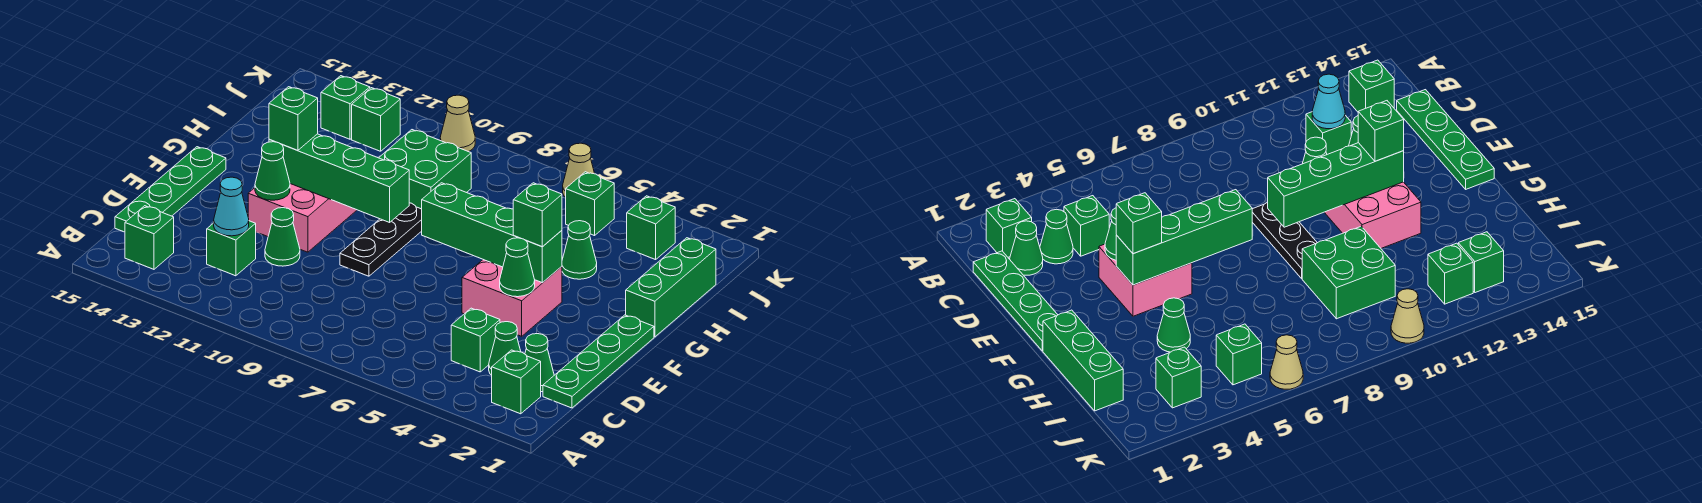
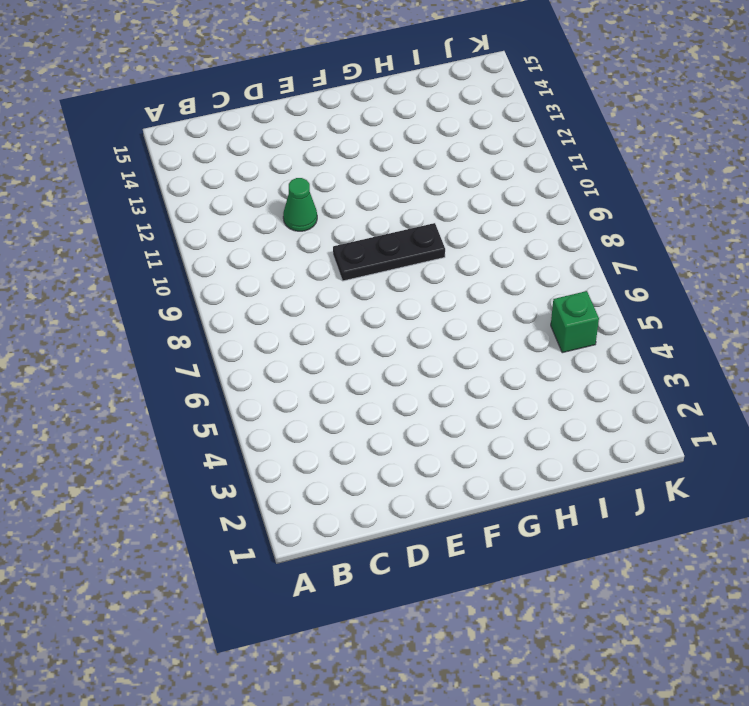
none -> green brick B2 level 1
none -> green brick B14 level 1
none -> green plate C1:F1 level 1

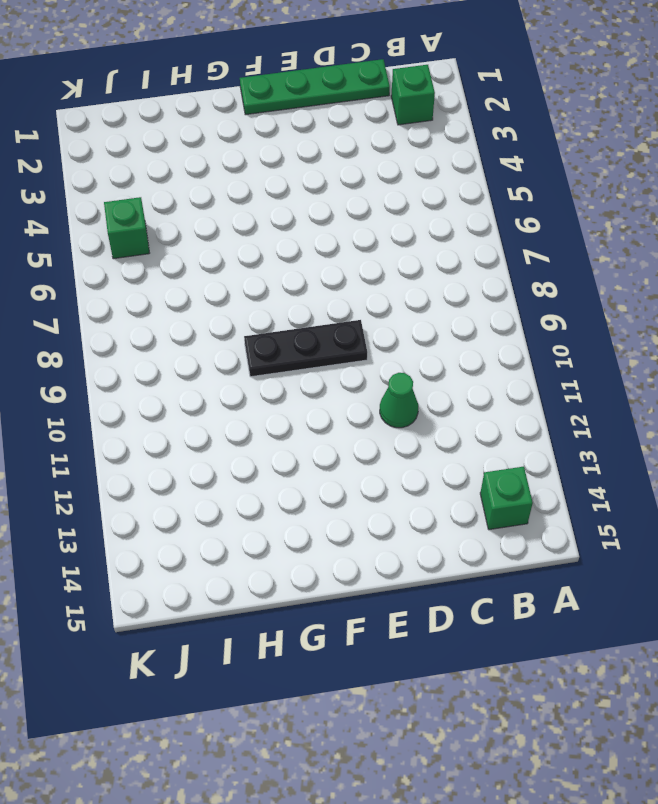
none -> green cone C2 level 1
none -> green cone C3 level 1
none -> green brick C4 level 1

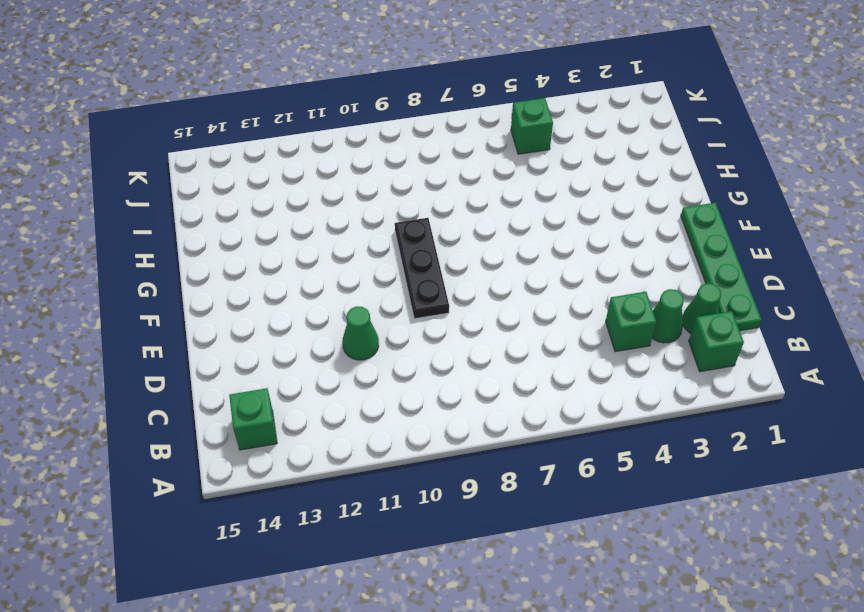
none -> green brick C12 level 1
none -> green plate C15:F15 level 1
none -> pink brick E4:F5 level 1

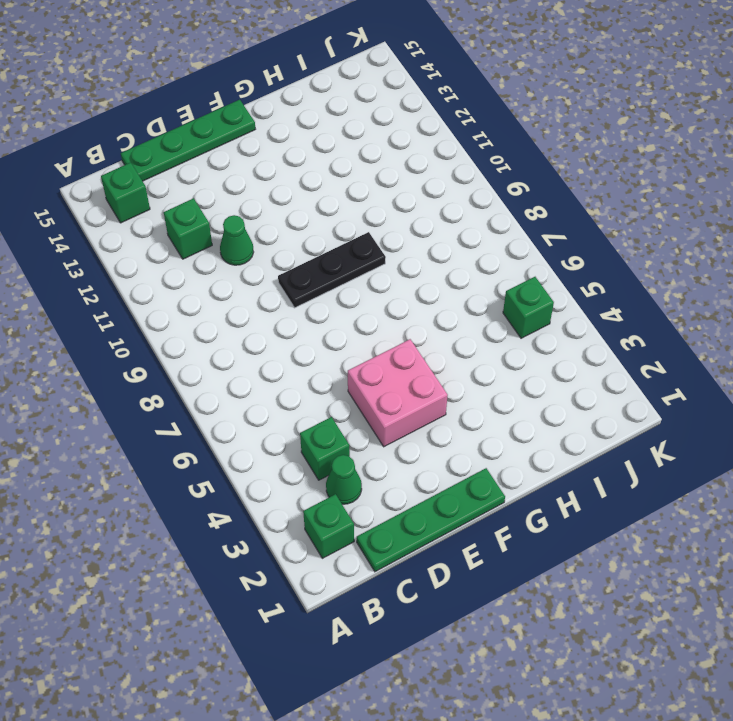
none -> green cone C2 level 1
none -> pink brick E11:G12 level 1
none -> green brick G1:I1 level 1

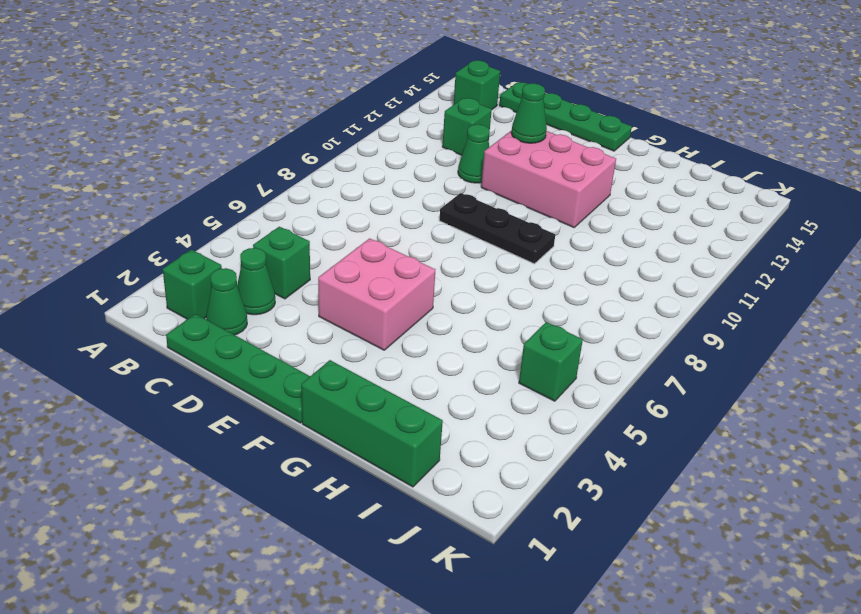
none -> green cone H4 level 1
none -> green brick H9:I10 level 1
none -> green brick J3 level 1

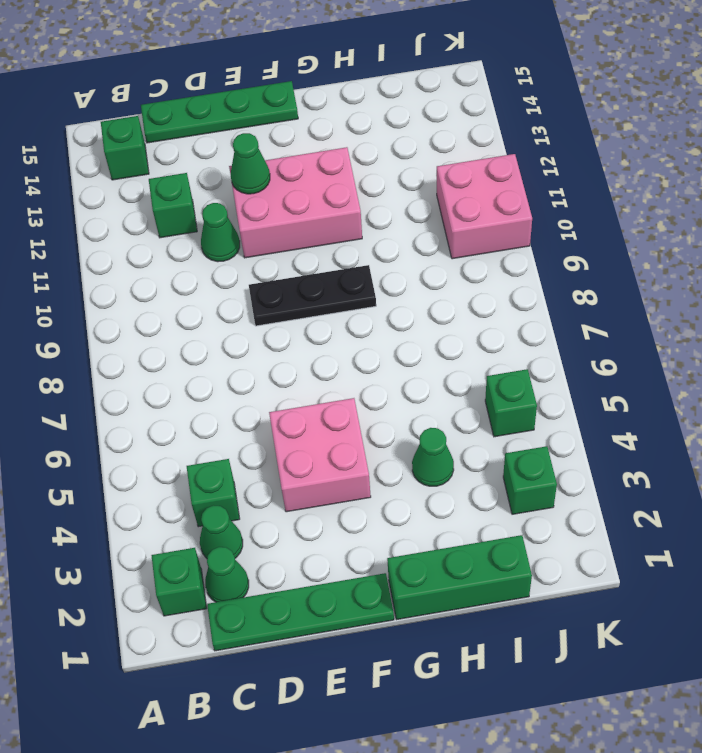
pink brick J10:K11 level 1 -> tan cone K10 level 1
none -> green brick H9:I10 level 1
none -> green brick J12 level 1
none -> green brick J13 level 1

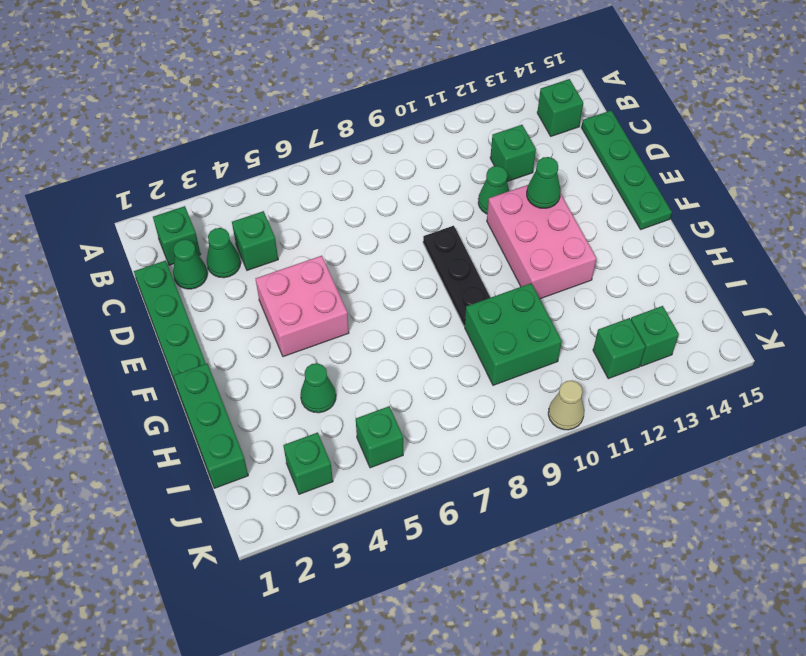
none -> tan cone K6 level 1
none -> cyan cone C12 level 2
none -> green cone E4 level 2

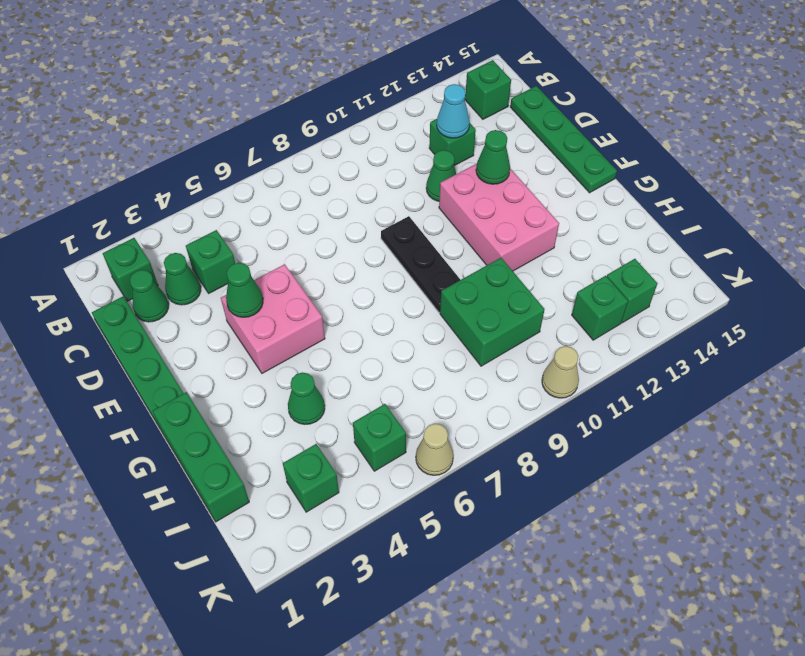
none -> green brick F4:F7 level 2
none -> green brick F9:F12 level 2
none -> green brick F4 level 3

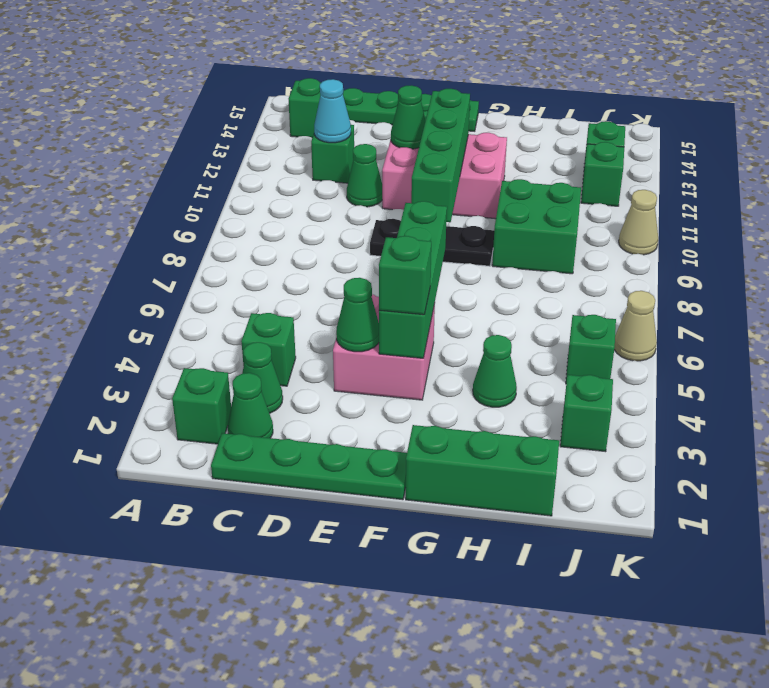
none -> green brick F12 level 3

